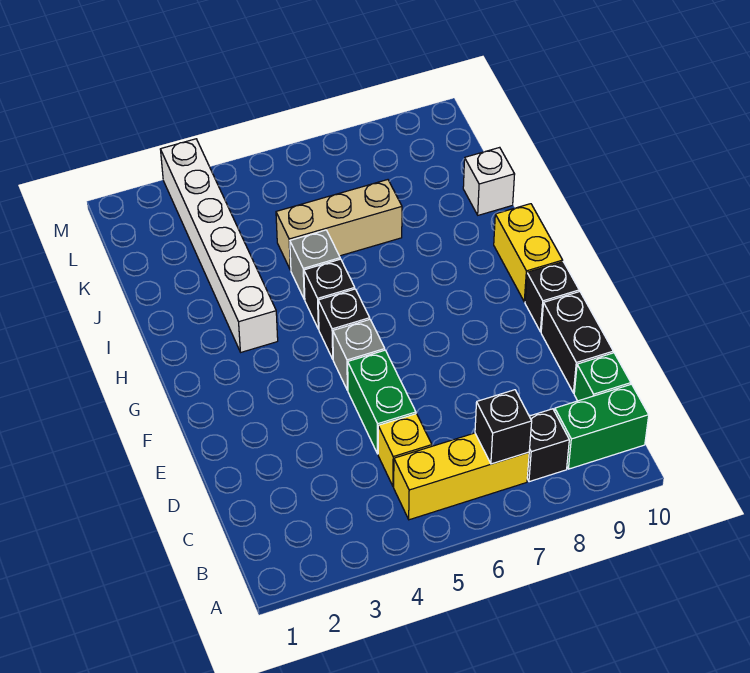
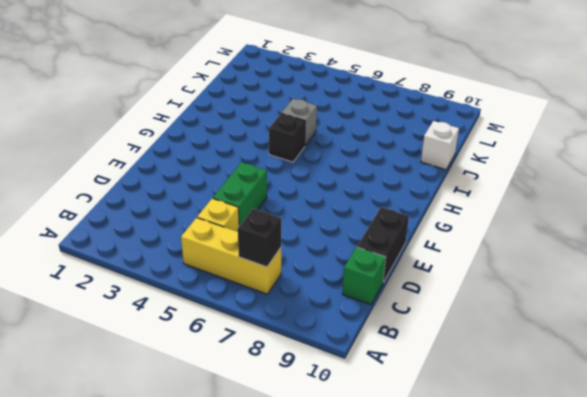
none -> black brick B8 level 1
none -> green brick B9:B10 level 1
none -> grey brick F5 level 1

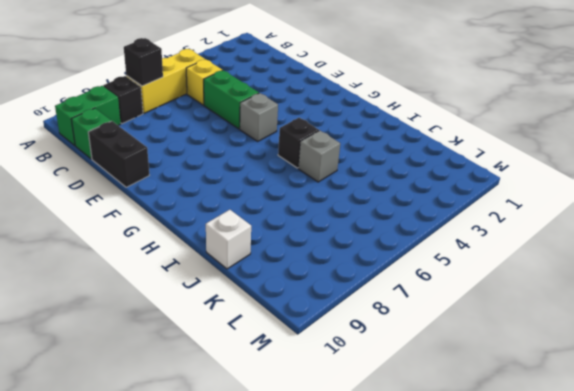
none -> black brick F10 level 1
none -> black brick G5 level 1
none -> yellow brick G10:H10 level 1

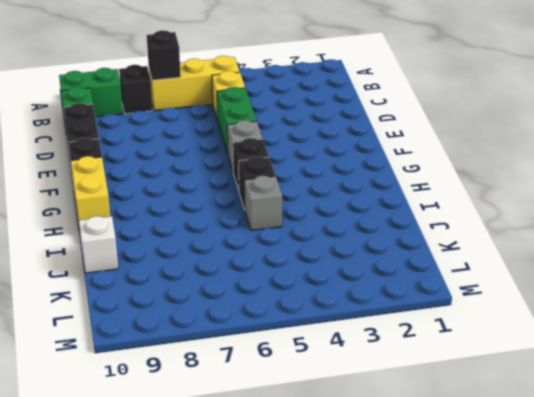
none -> white brick H3:M3 level 1
none -> tan brick J5:J7 level 1

